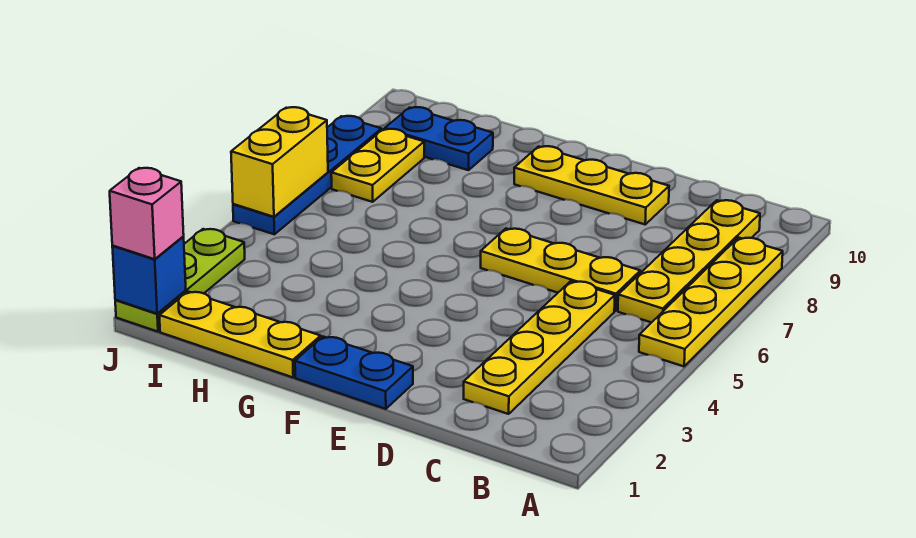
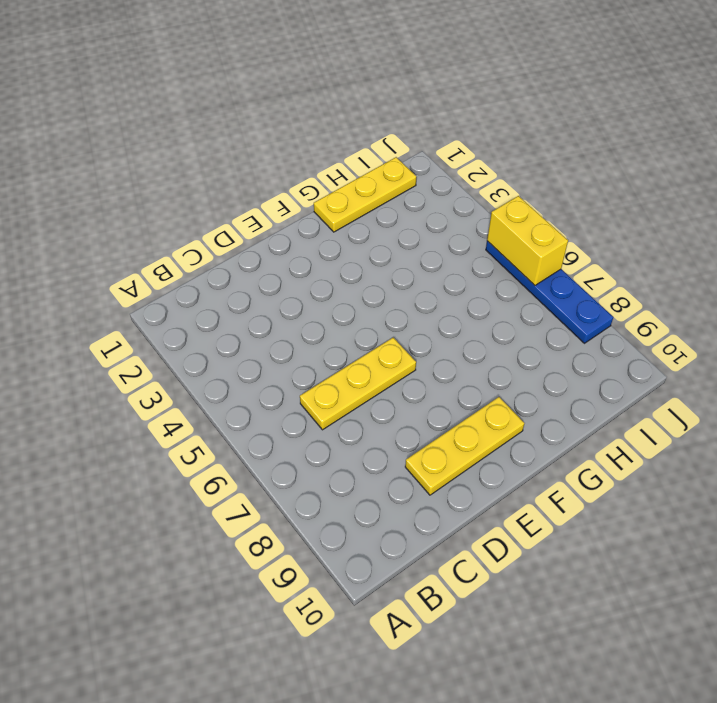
none -> yellow plate A5:A8 level 1
none -> yellow plate B6:B9 level 1
none -> yellow plate C2:C5 level 1

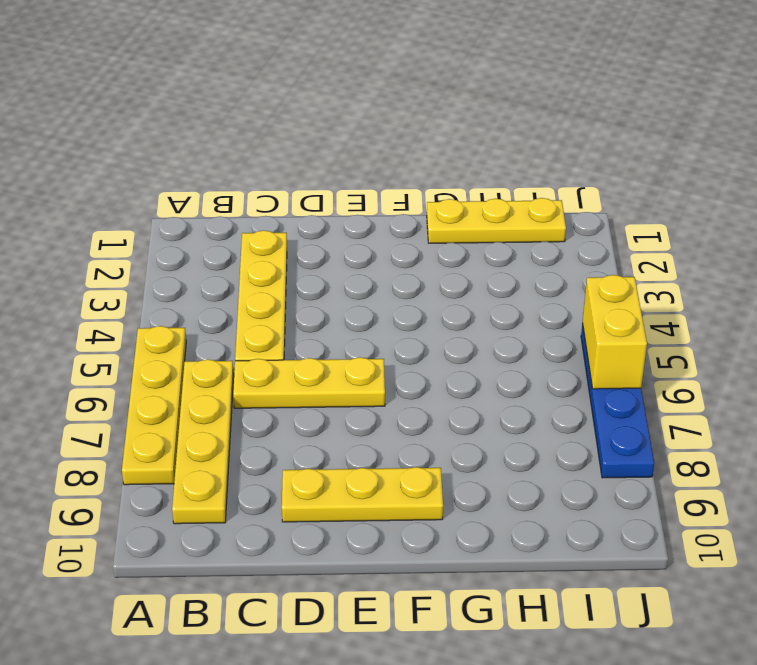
none -> blue plate E1:F1 level 1
none -> blue plate H9:I9 level 1
none -> yellow plate I7:I8 level 1

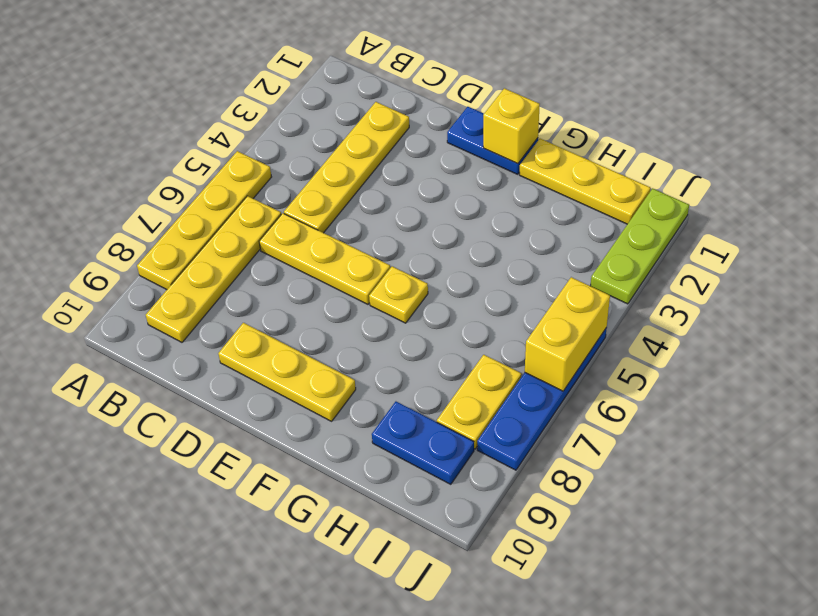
yellow brick F1 level 2 -> none
yellow plate F6 level 1 -> none
none -> blue brick J1 level 2
none -> pink brick J1 level 3

